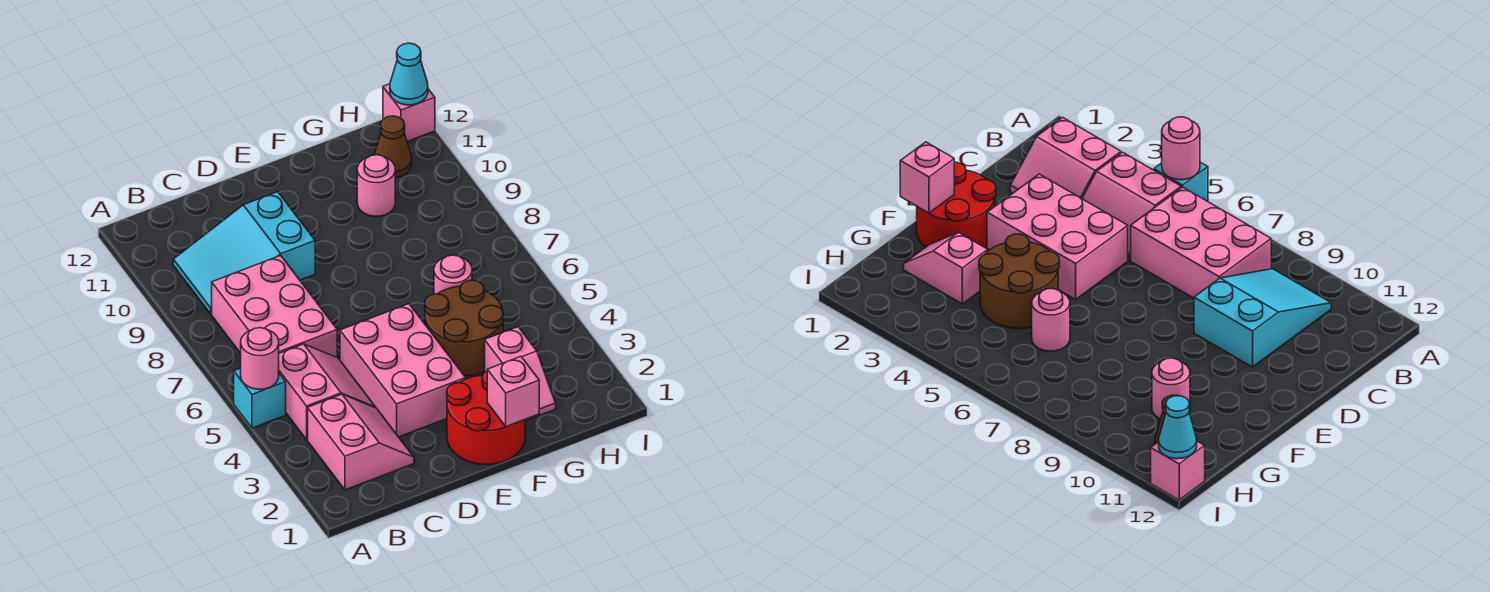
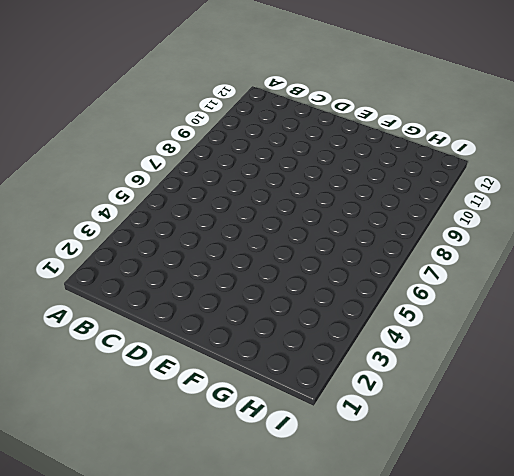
none -> cyan brick A5 level 1
none -> pink slope B2:C3 level 1 top B
none -> pink slope B4:C5 level 1 top B

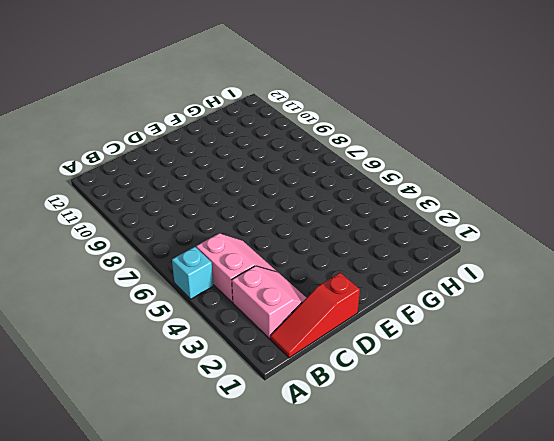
red slope B1:D1 level 1 top D -> none
none -> pink brick B6:C8 level 1
none -> cyan slope B9:D10 level 1 top D
none -> pink brick D3:E5 level 1

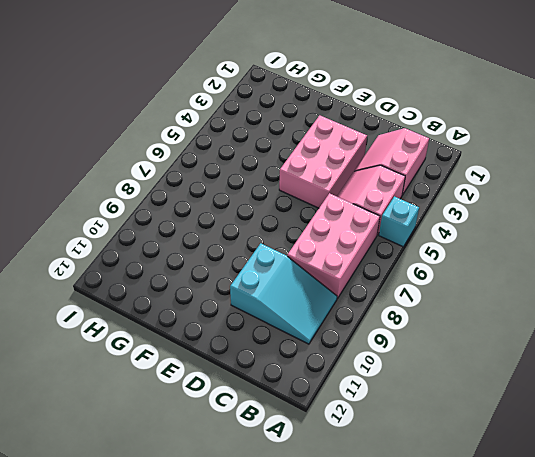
none -> red round brick E1:F2 level 1
none -> brown round brick F4:G5 level 1
none -> pink slope G2:G3 level 1 top 3

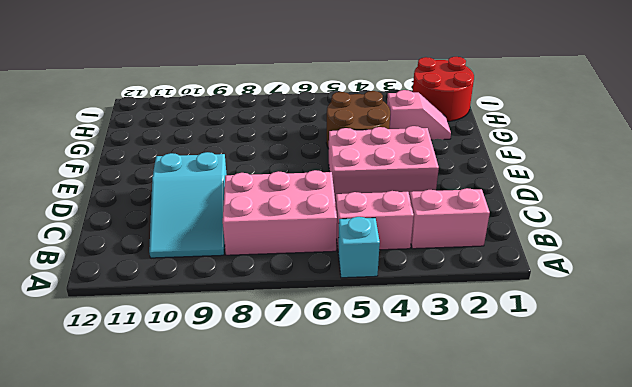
red round brick H1:I2 level 1 -> red round brick E1:F2 level 1
none -> pink round brick G6 level 1
none -> pink round brick G10 level 1
none -> brown cone H11 level 1

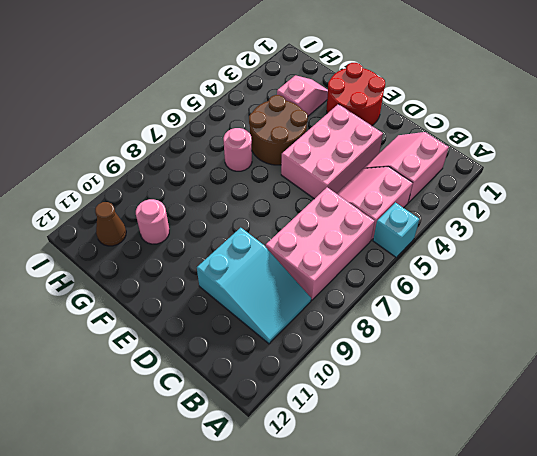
none -> pink brick I12 level 1
none -> pink round brick A5 level 2
none -> pink brick F1 level 2

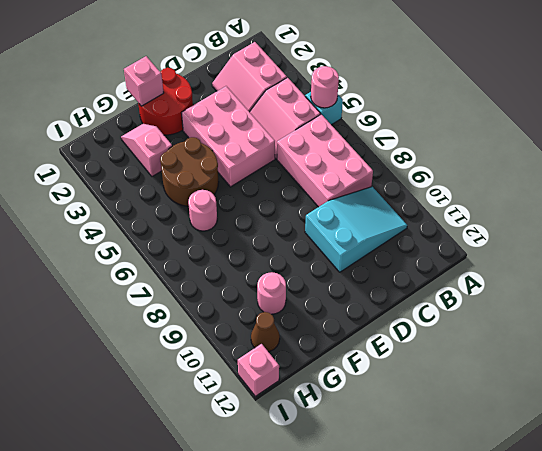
none -> cyan cone I12 level 2

